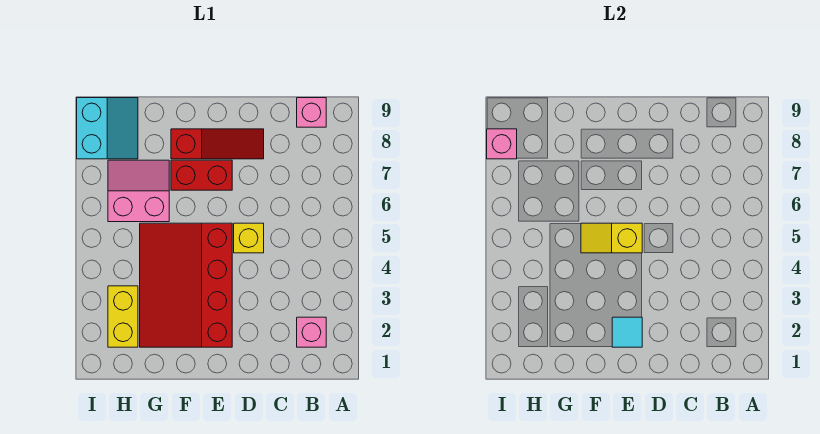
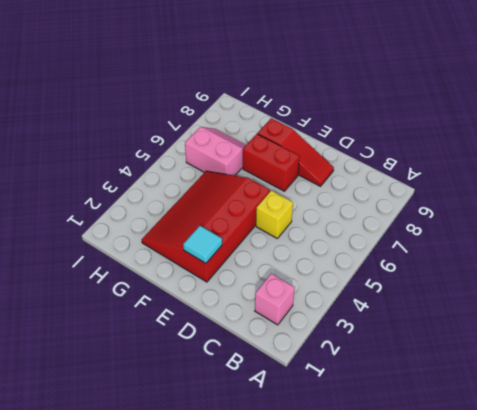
none -> pink brick B9 level 1
none -> yellow brick H2:H3 level 1
none -> cyan slope H8:I9 level 1 top I

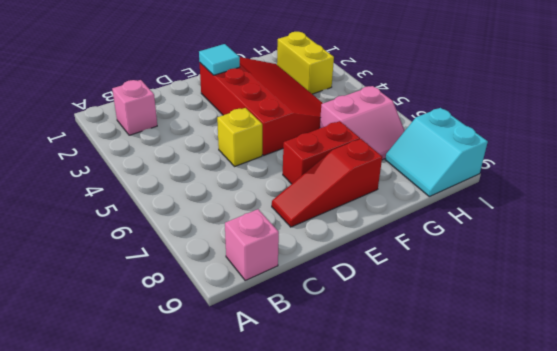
none -> yellow slope E5:F5 level 2 top E
none -> pink brick I8 level 2

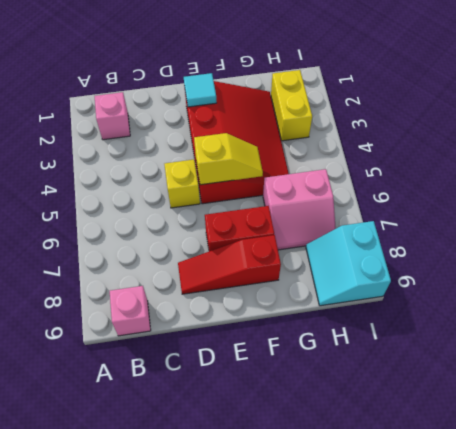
none -> pink brick I8 level 2

